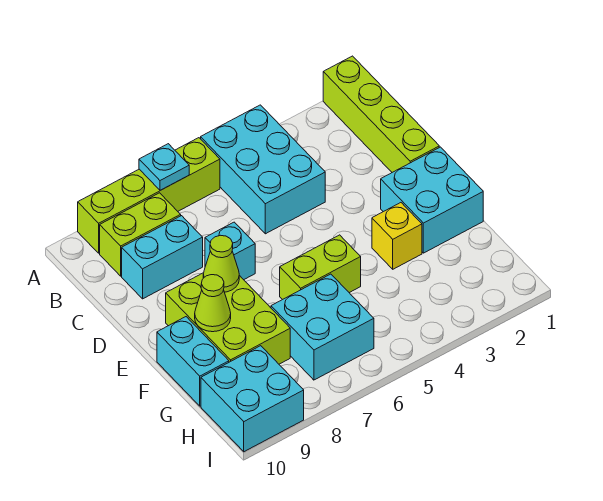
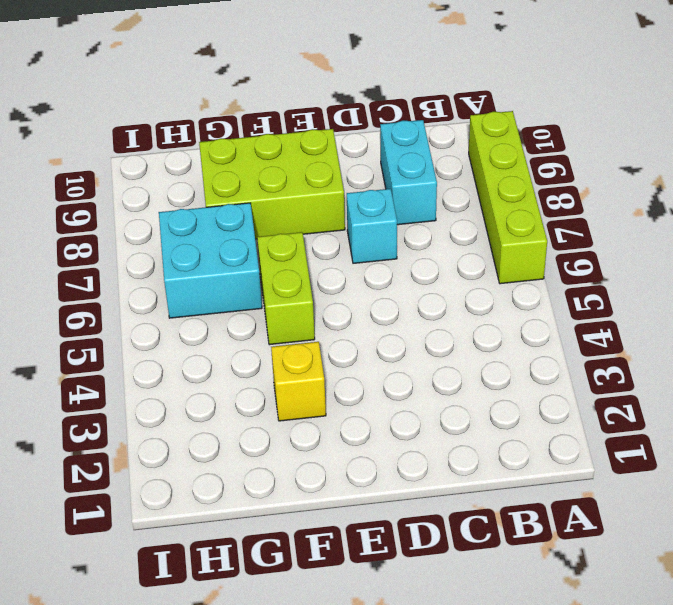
none -> lime brick A1:D1 level 1
none -> cyan brick A4:C5 level 1
none -> lime brick B8:B9 level 1

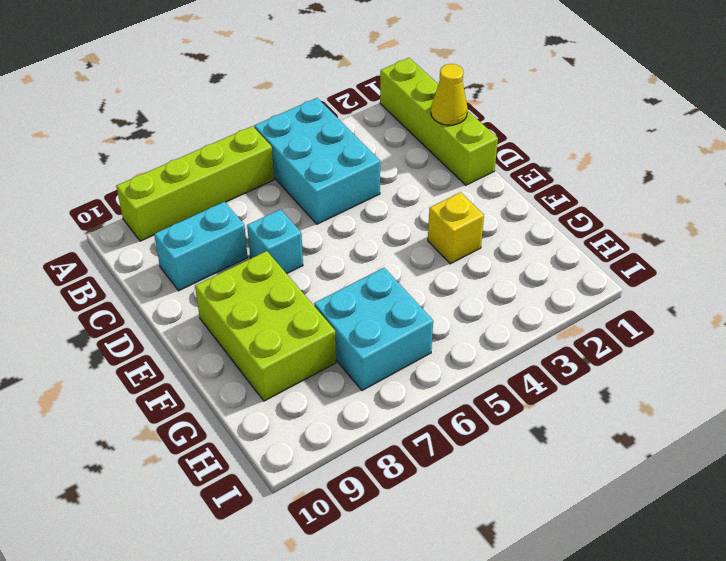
yellow cone C1 level 2 -> none
none -> lime brick B8:B9 level 1
none -> cyan brick E1:F2 level 1
none -> lime brick F5:F6 level 1

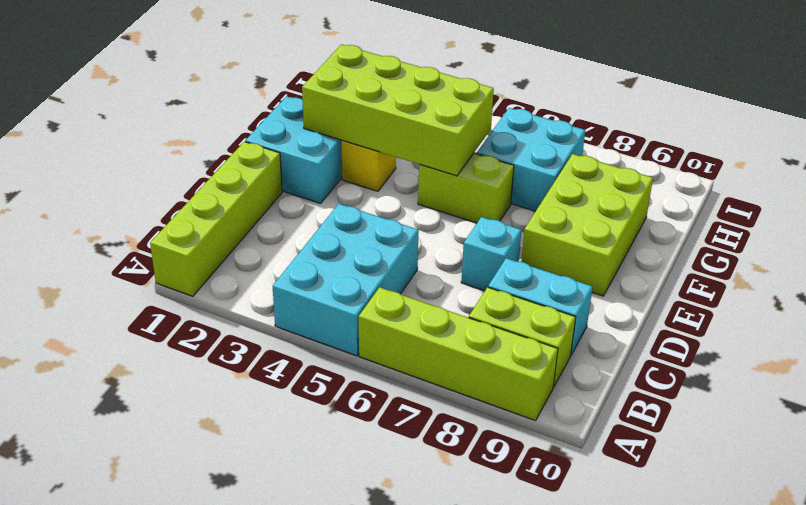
lime brick F2:G5 level 2 -> none
none -> cyan brick F10:G10 level 1
none -> cyan brick H9:I10 level 1
none -> cyan plate A7 level 2

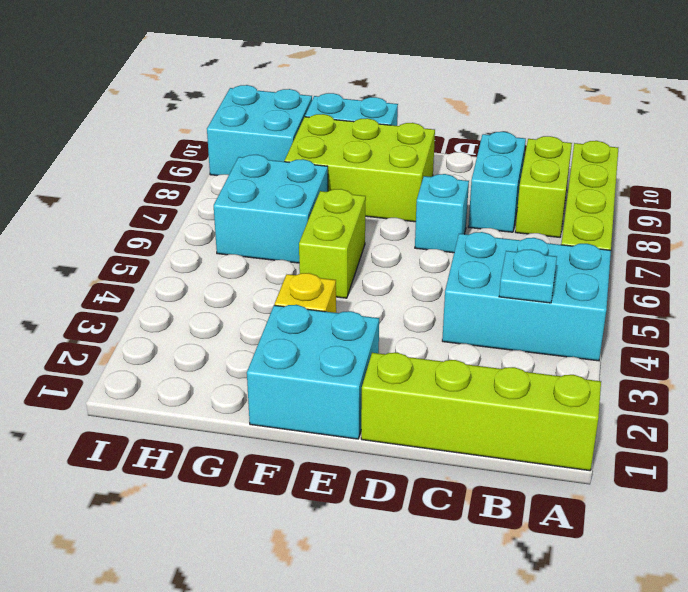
cyan plate B4 level 2 -> cyan plate A7 level 2
none -> lime cone E8 level 2
none -> lime cone F9 level 2

